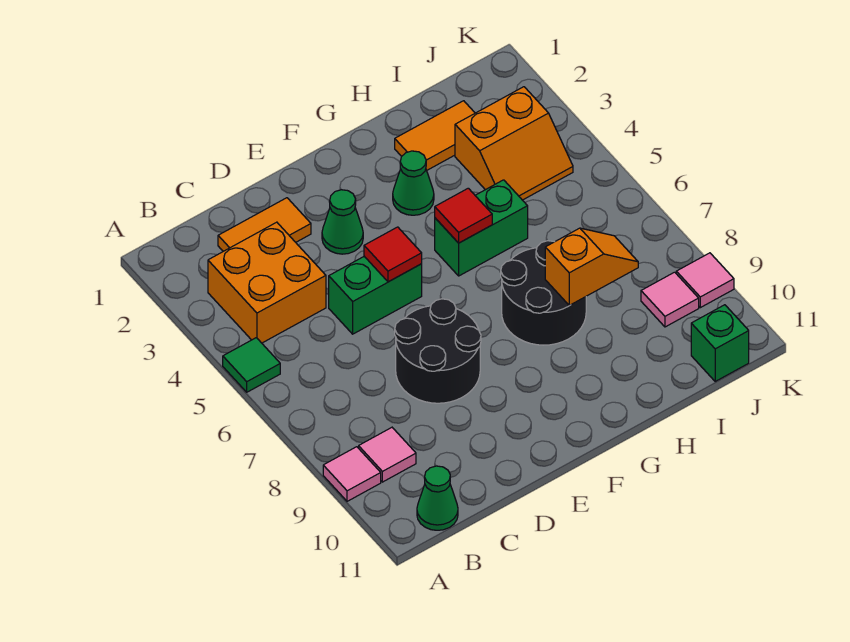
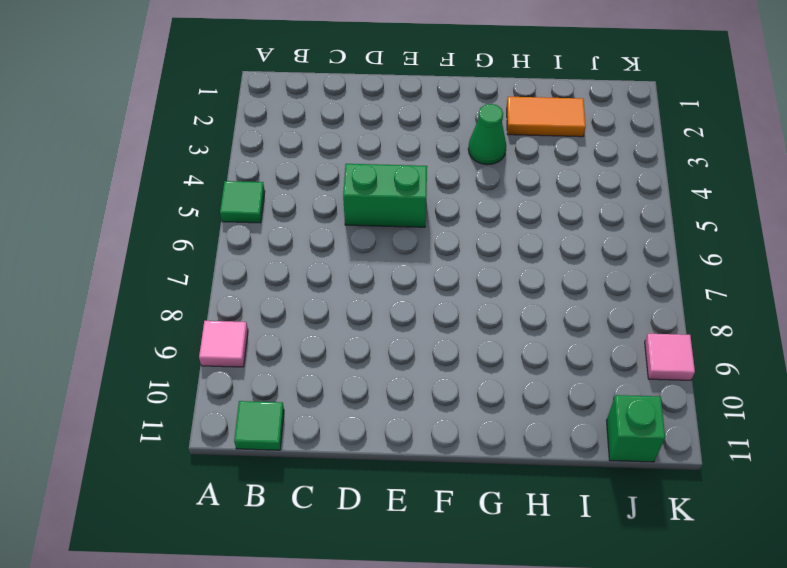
green tile B11 level 1 -> green cone B11 level 1
none -> orange brick B3:C4 level 1
none -> pink tile B9 level 1
none -> orange tile C2:D2 level 1

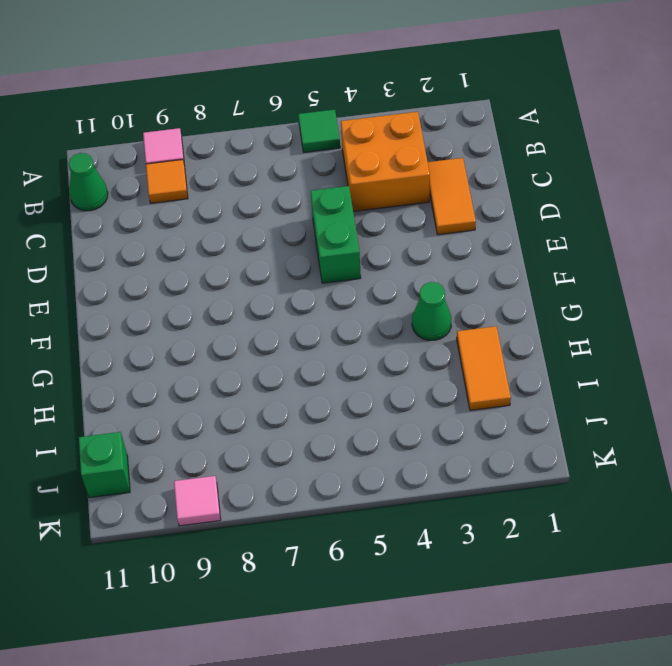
orange tile B9 level 1 -> pink tile B9 level 1
none -> black round brick D7:E8 level 1
none -> green cone E3 level 1
none -> green brick G5:H5 level 1

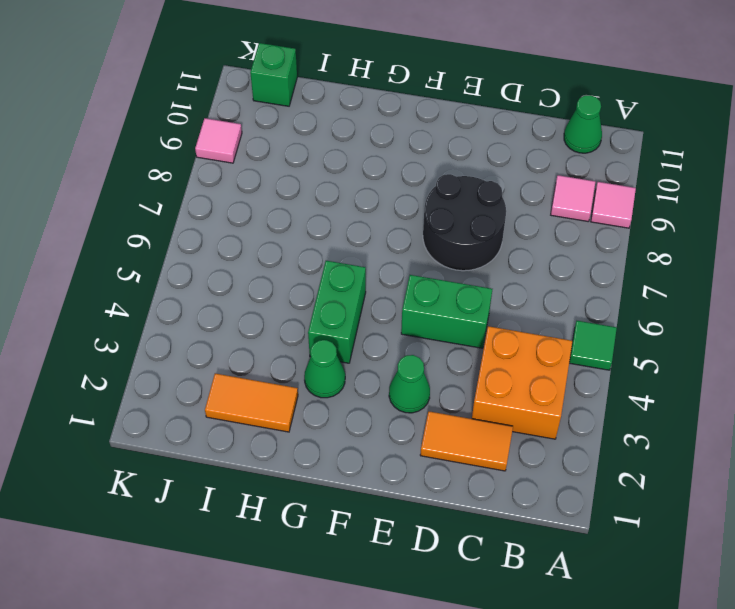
green brick G4:G5 level 1 -> green brick G5:H5 level 1
none -> black round brick G7:H8 level 1
none -> orange slope I3:J4 level 1 top 3
none -> pink tile J9 level 1

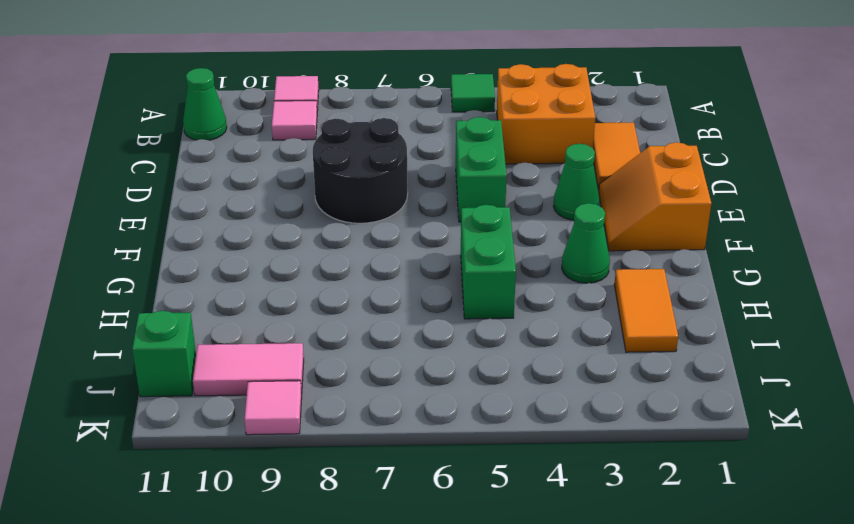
orange slope E1:F2 level 1 top 1 -> orange slope I3:J4 level 1 top 3
pink tile J9:J10 level 1 -> pink tile J9 level 1
none -> black round brick G7:H8 level 1
none -> red tile E5 level 2
none -> red tile G5 level 2

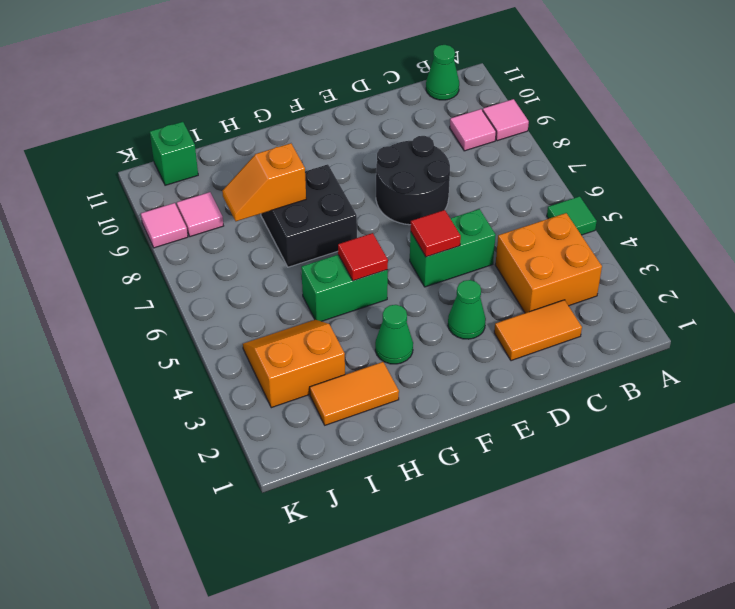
black brick G7:H8 level 1 -> black round brick G7:H8 level 1

